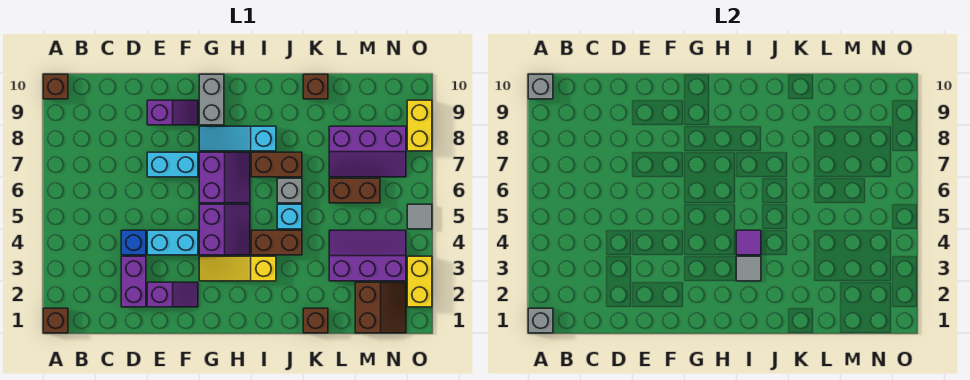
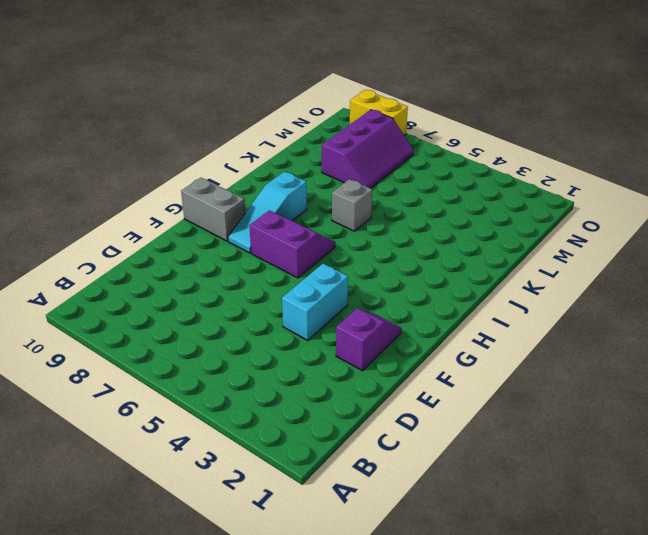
none -> brown brick A1 level 1
none -> brown brick A10 level 1
none -> purple brick D2:D3 level 1
none -> blue brick D4 level 1

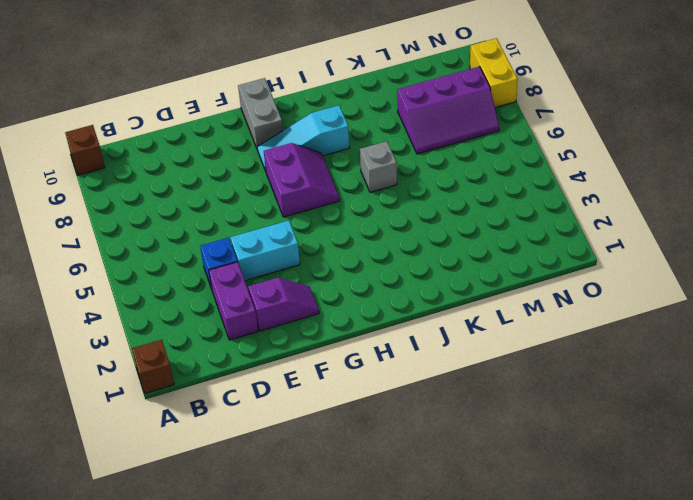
none -> cyan brick E7:F7 level 1
none -> purple slope E9:F9 level 1 top E
none -> yellow slope G3:I3 level 1 top I
none -> purple slope G4:H5 level 1 top G

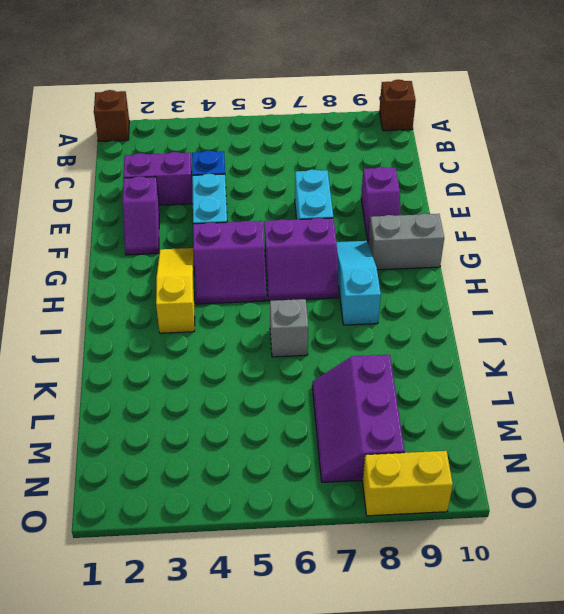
none -> brown brick I4:J4 level 1
none -> brown brick I7:J7 level 1
none -> cyan brick J5 level 1
none -> brown brick K1 level 1

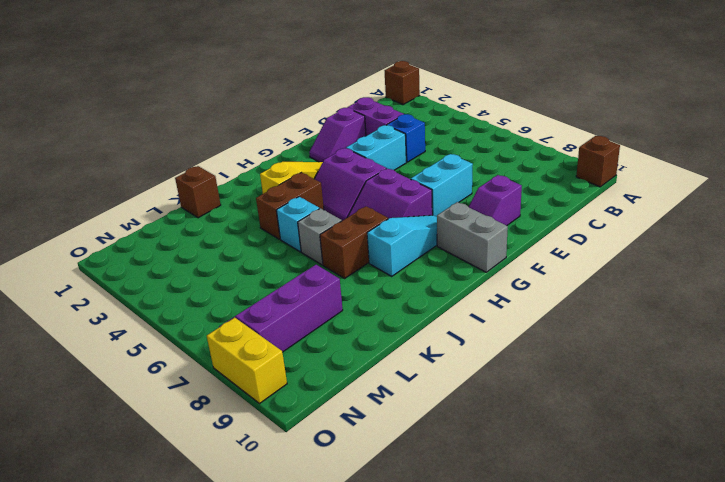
none -> brown brick K10 level 1
none -> purple slope L3:N4 level 1 top 3
none -> brown brick L6:M6 level 1
none -> brown slope M1:N2 level 1 top M

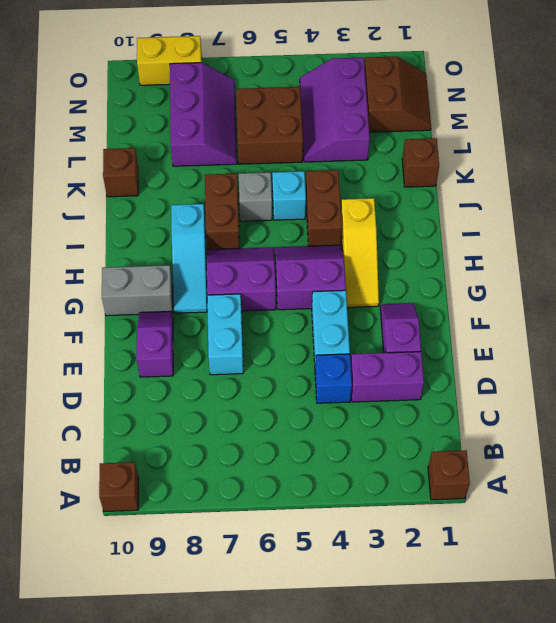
brown brick L5:M6 level 1 -> brown brick L6:M6 level 1
brown slope M1:N2 level 1 top 2 -> brown slope M1:N2 level 1 top M
none -> yellow brick O2:O3 level 1
none -> grey tile O5 level 1
none -> grey brick A1 level 2
none -> grey brick A10 level 2

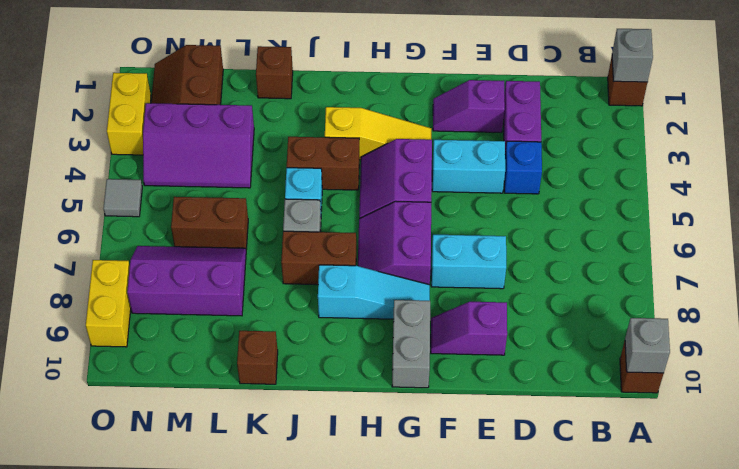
none -> grey tile I3 level 2
none -> purple tile I4 level 2

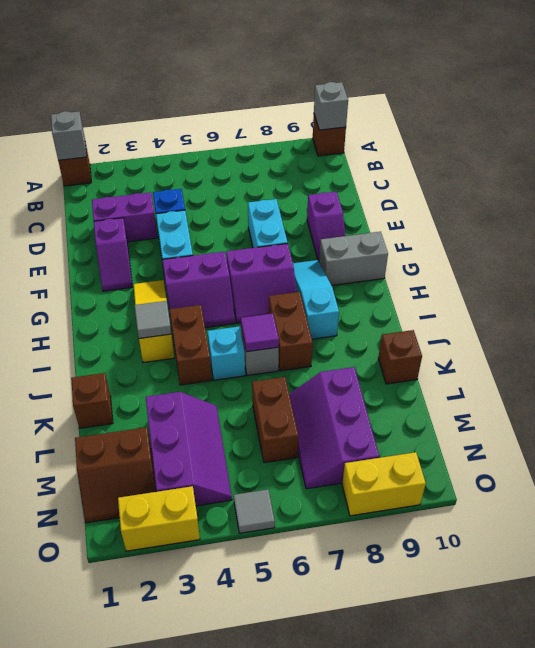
purple tile J6 level 2 -> purple tile I4 level 2

